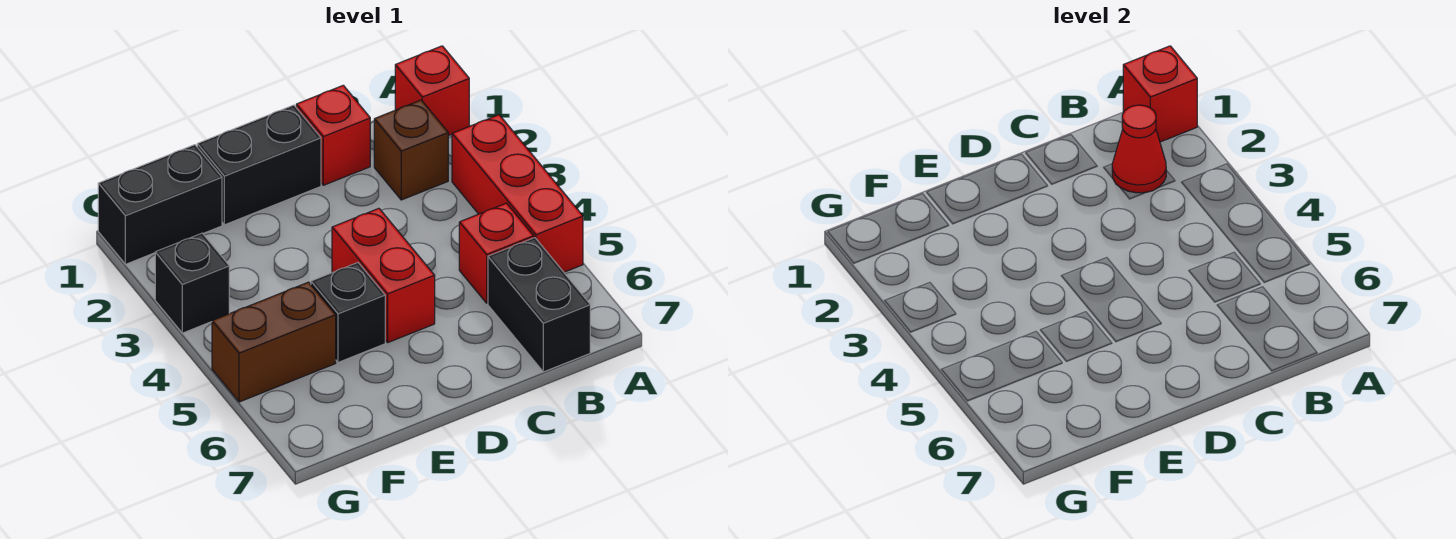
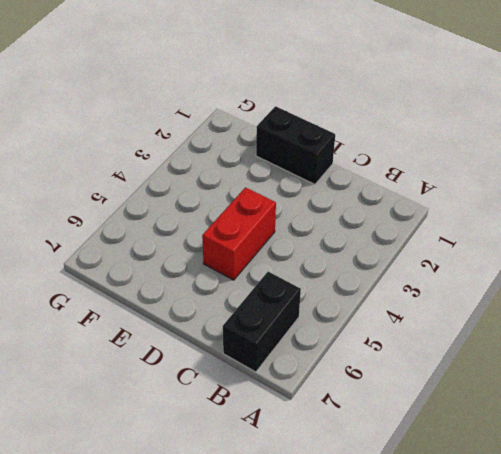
none -> red brick A1 level 1
none -> red brick A3:A5 level 1
none -> brown brick B2 level 1

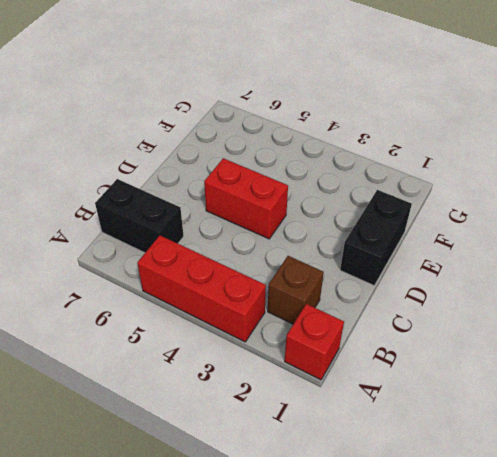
none -> red brick B5 level 1
none -> red brick C1 level 1
none -> black brick E5 level 1

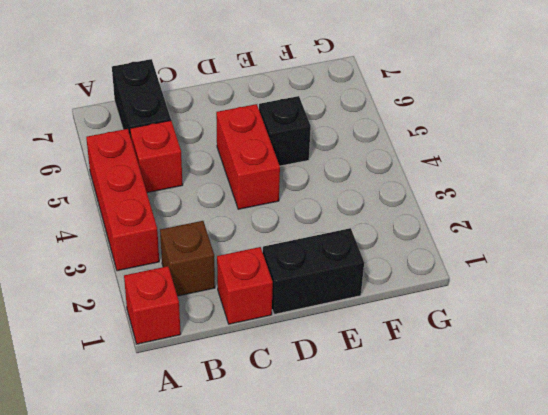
none -> black brick F1:G1 level 1
none -> brown brick F5:G5 level 1
none -> black brick G3 level 1

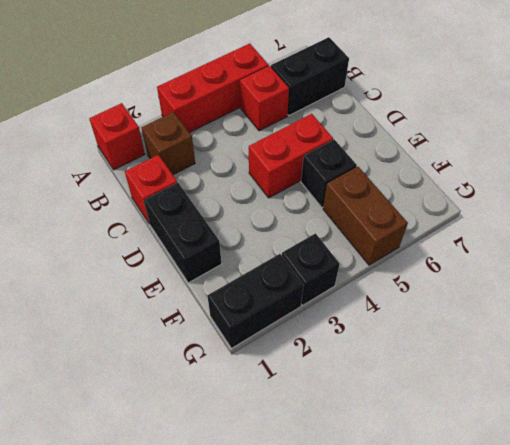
black brick G1:G2 level 1 -> black brick F1:G1 level 1
none -> red brick A1 level 2
none -> red cone B2 level 2

